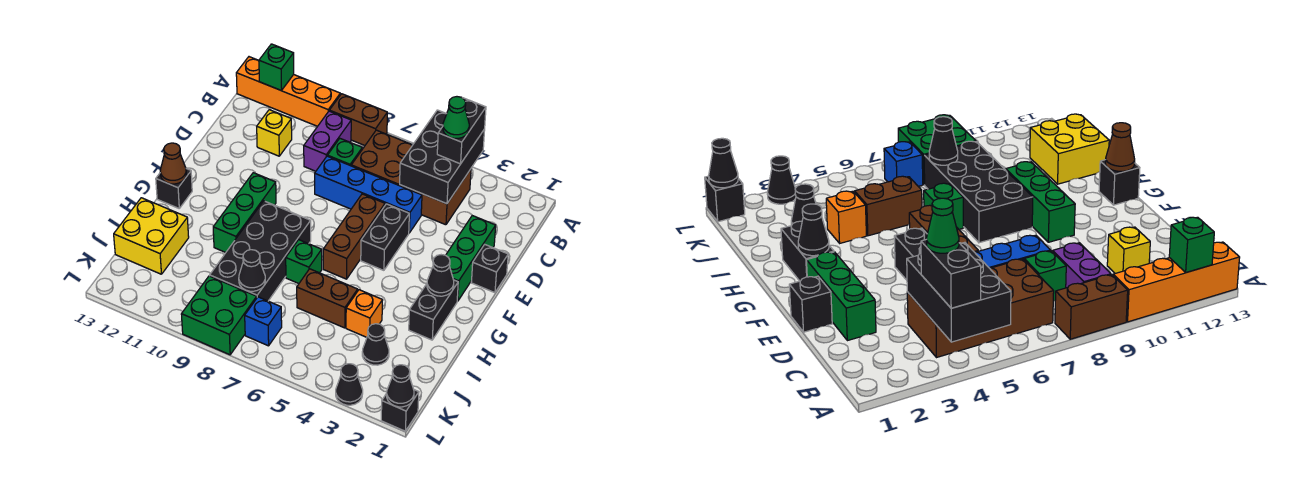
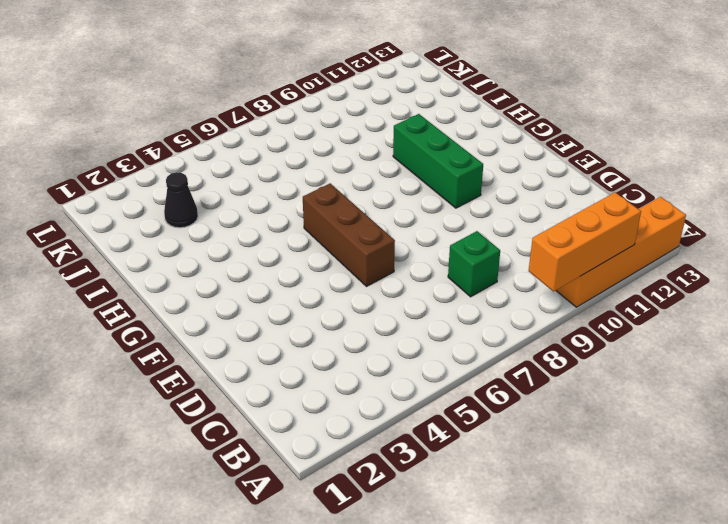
orange brick A9:A11 level 2 -> none
none -> brown brick A8:A9 level 1
none -> brown brick B4:C7 level 1
none -> purple brick B9:C9 level 1
none -> yellow brick C11 level 1

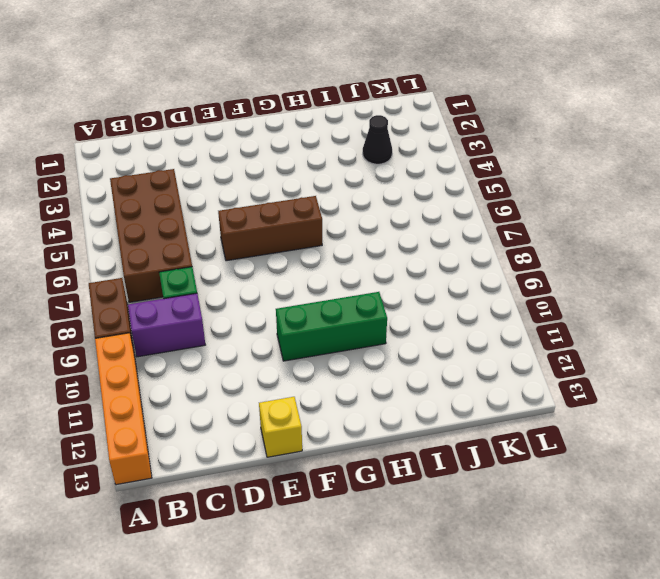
yellow brick E13 level 1 -> yellow brick C11 level 1
none -> green brick D2:F2 level 1
none -> blue brick D5:D8 level 1
none -> black brick E1 level 1
none -> black brick E5:F5 level 1

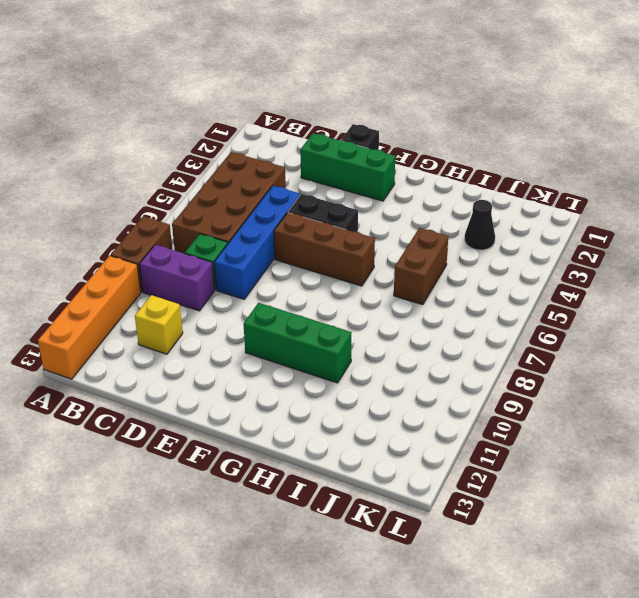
none -> black brick G2:H2 level 1
none -> black brick G8:J9 level 1
none -> black brick G13 level 1
none -> green brick H7 level 1

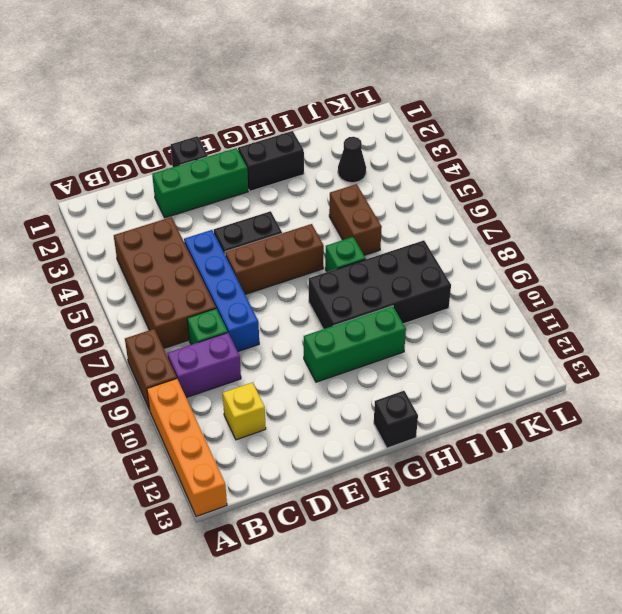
none -> orange brick I4 level 1
none -> yellow brick I12:J13 level 1
none -> blue brick K7 level 1
none -> green brick K8:L9 level 1

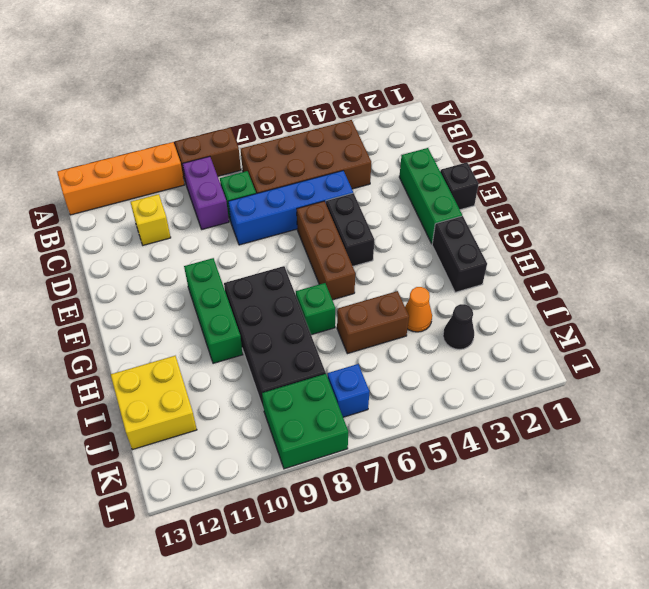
orange cone I4 level 1 -> orange brick I4 level 1
none -> black brick G13 level 1
none -> black brick L1 level 1
none -> black cone L3 level 1
none -> black brick A4:C5 level 2

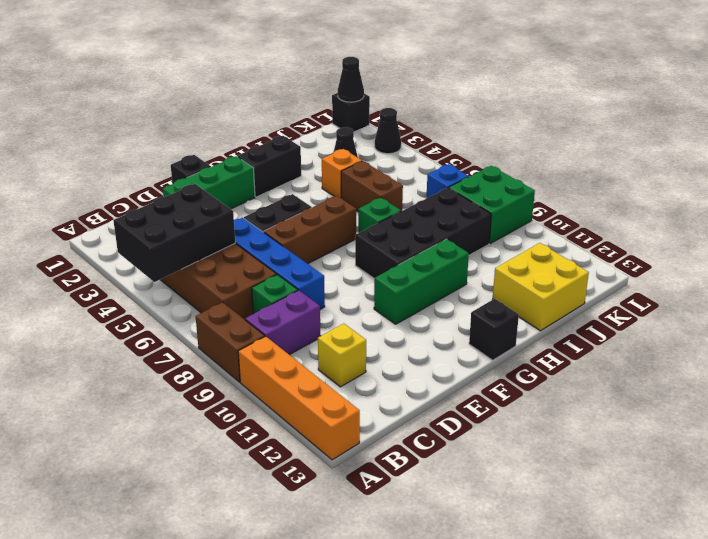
none -> green brick A12 level 2
none -> black cone G2 level 2
none -> brown cone G13 level 2
none -> black cone J8 level 2

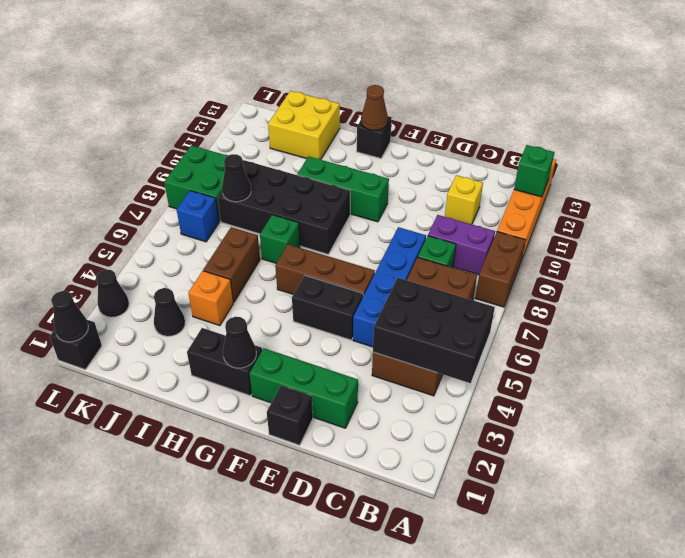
none -> black brick A4:B4 level 3
none -> green cone B4 level 4

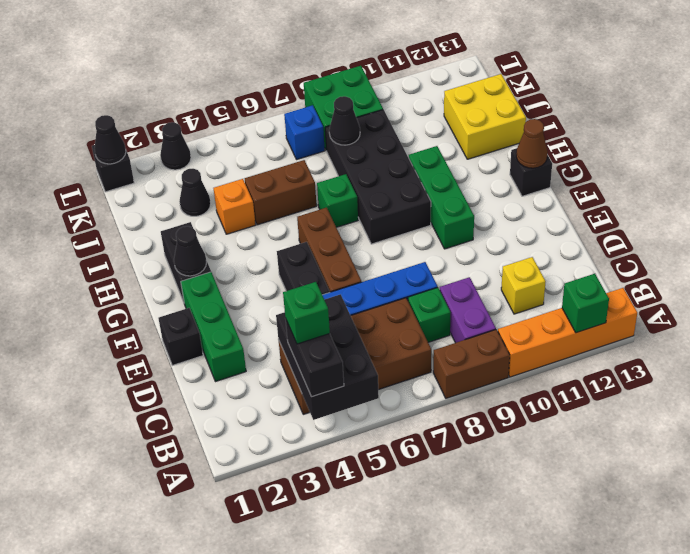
green brick B4 level 4 -> green cone B4 level 4

